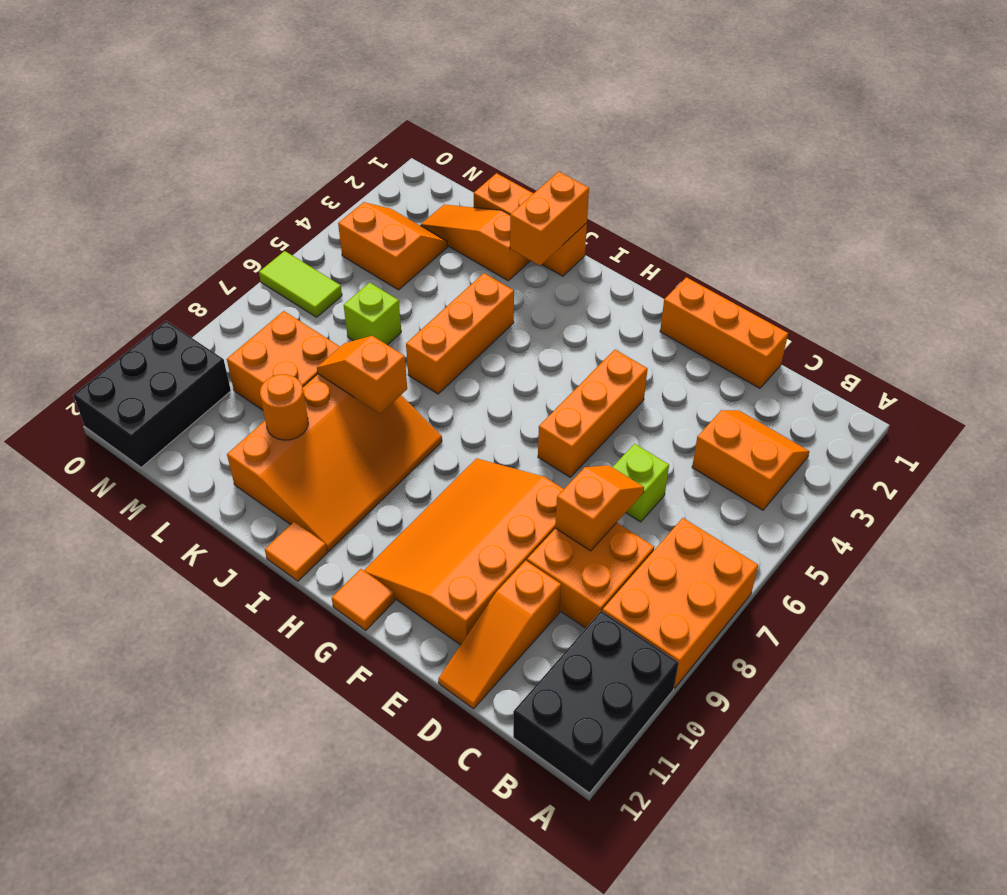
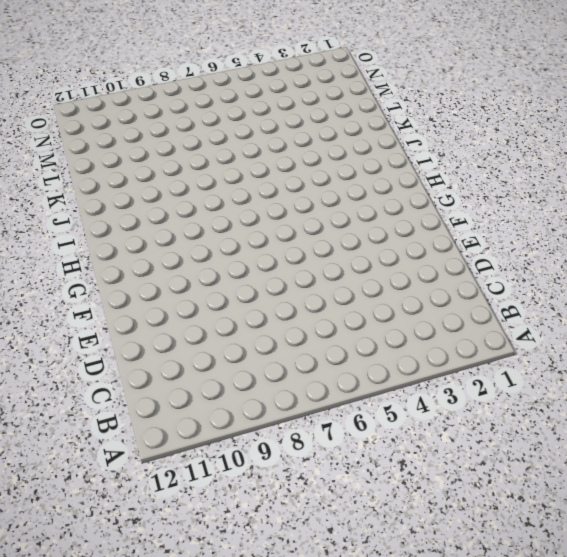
none -> orange brick A7:B9 level 1
none -> black brick A10:B12 level 1
none -> orange slope B3:C4 level 1 top 4

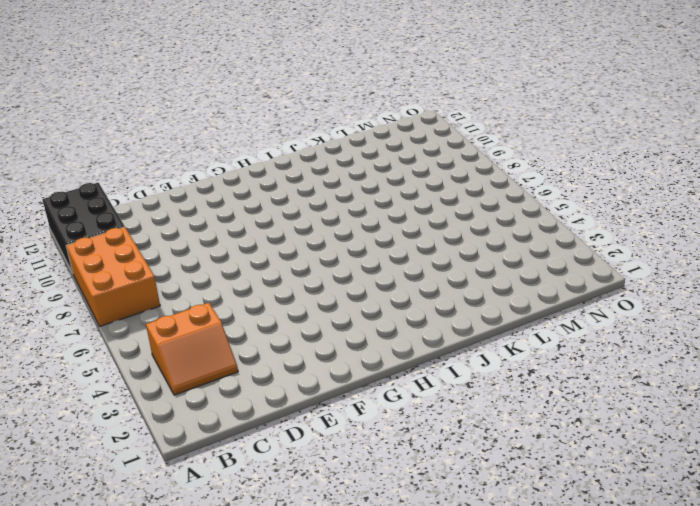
none -> orange brick C8:D9 level 1
none -> orange brick D1:F1 level 1
none -> lime brick D6 level 1

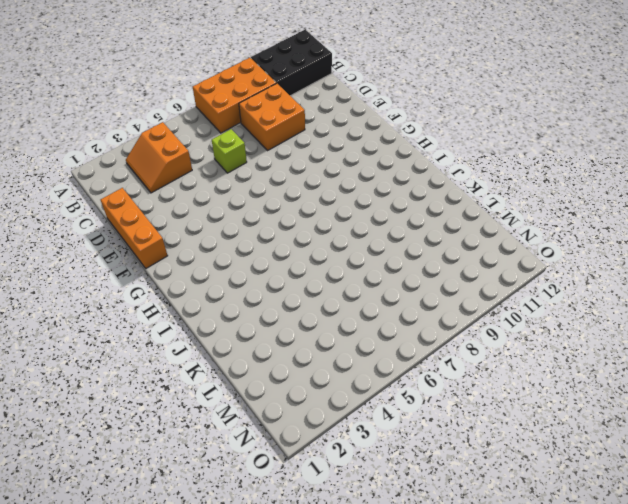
none -> orange slope D10:D12 level 1 top 10
none -> orange slope E8:G11 level 1 top E
none -> orange brick F4:F6 level 1

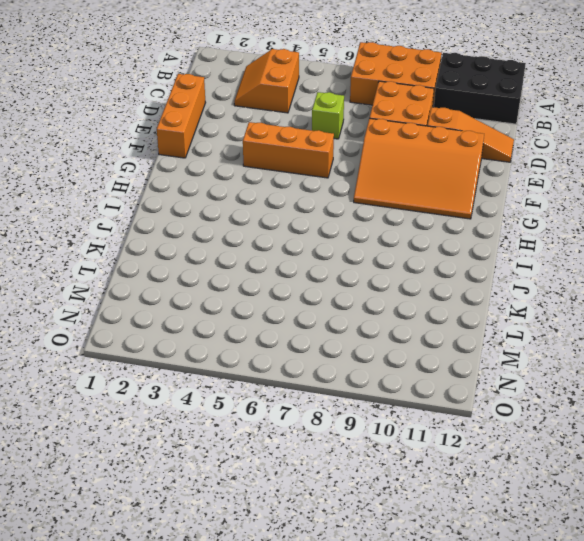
none -> orange tile G12 level 1
none -> orange slope I8:K11 level 1 top K
none -> orange tile I12 level 1

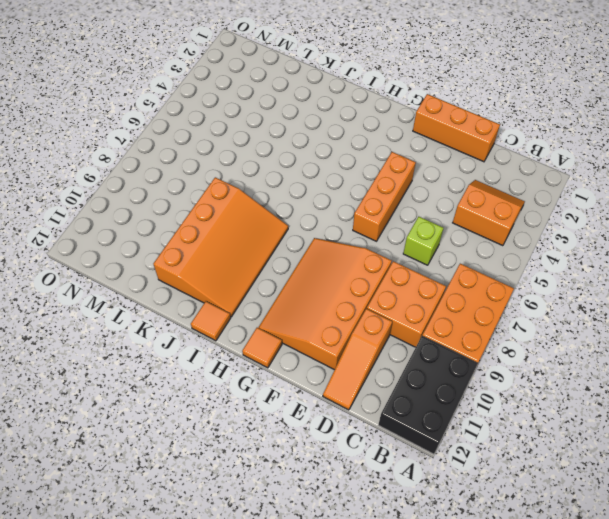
none -> orange brick J1:L1 level 1
none -> orange brick J4:J6 level 1
none -> orange slope K2:M2 level 1 top K

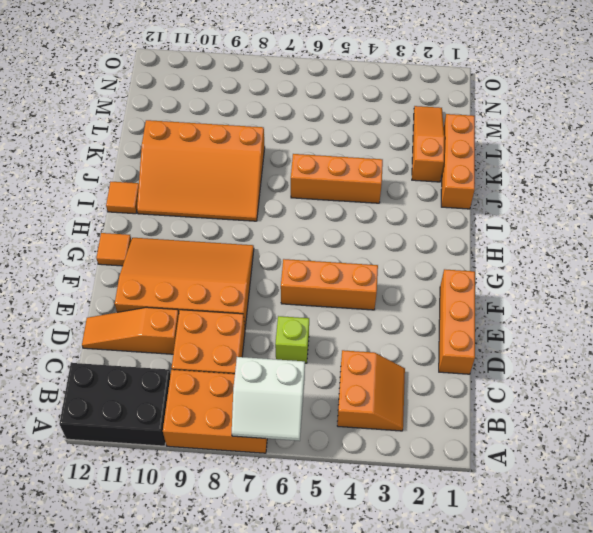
white slope A6:B7 level 2 top B -> none
none -> lime brick L6 level 1
none -> orange brick L8:M9 level 1
none -> orange slope M3:N4 level 1 top 4

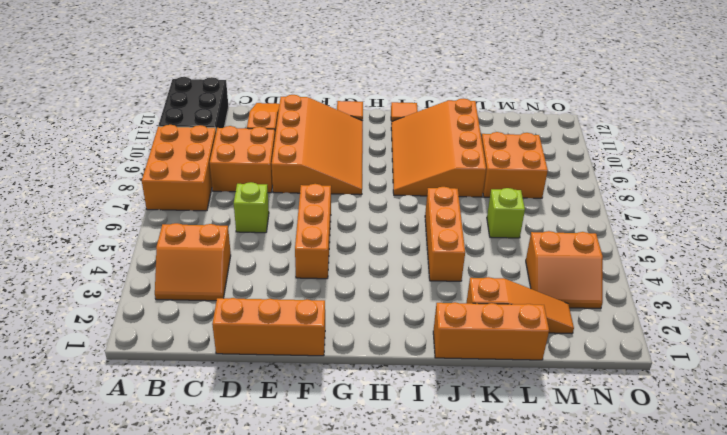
none -> lime tile N6:O6 level 1
none -> black brick N10:O12 level 1
none -> orange slope D7:D8 level 2 top 8

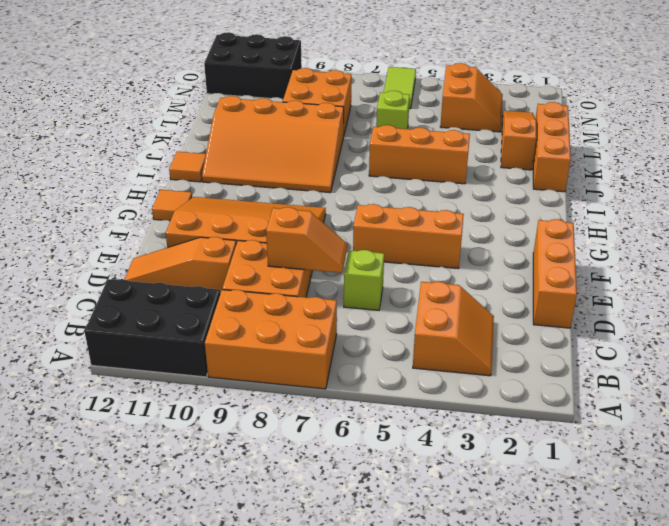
none -> orange brick J1:J2 level 2
none -> orange slope J8:K8 level 2 top J
none -> orange round brick K10 level 2

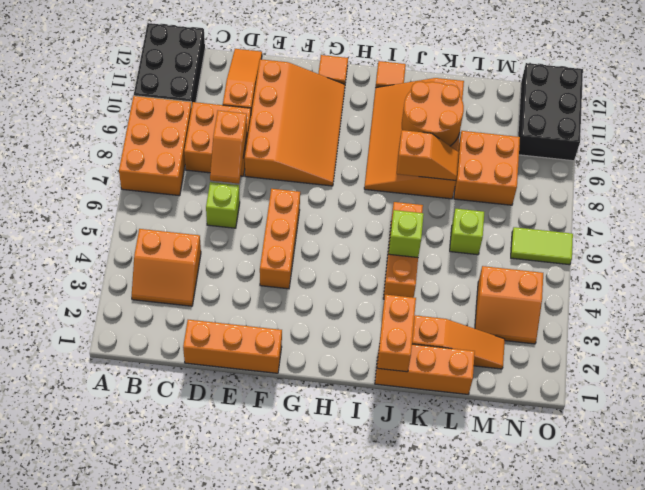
lime brick J5 level 2 -> none
orange round brick J9:K10 level 2 -> orange round brick K10 level 2

